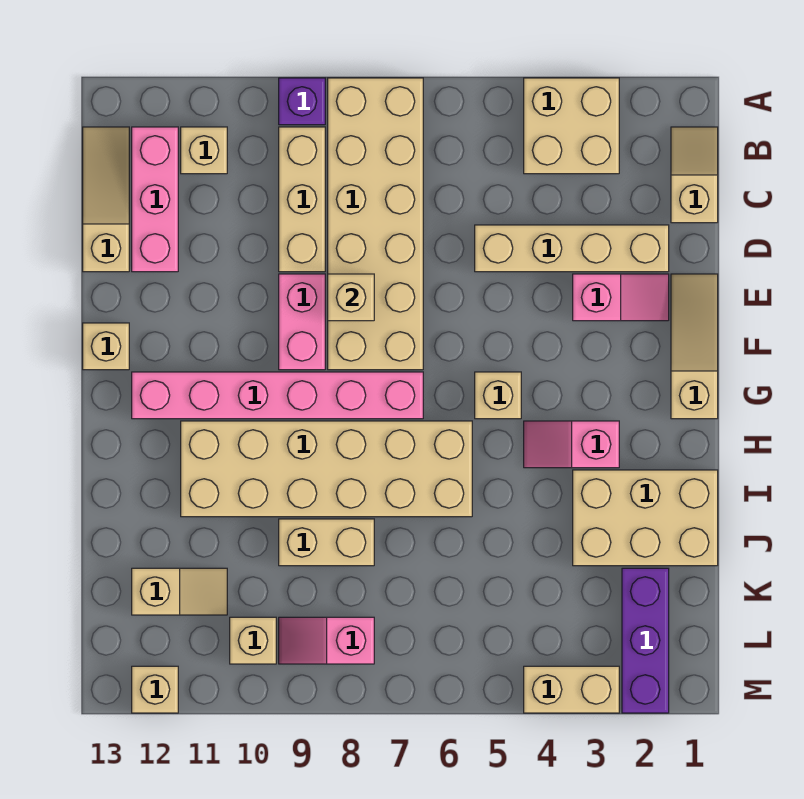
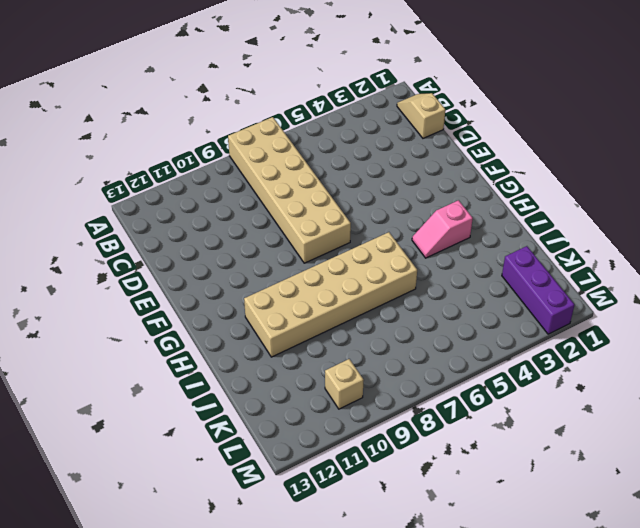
none -> tan brick A3:B4 level 1
none -> purple brick A9 level 1
none -> tan brick B9:D9 level 1

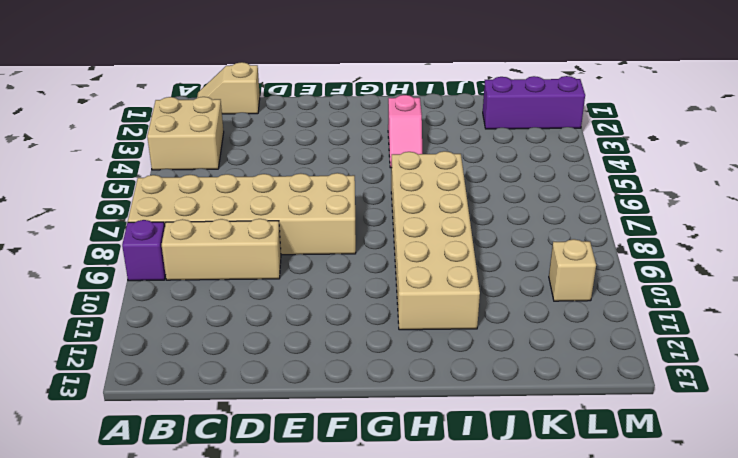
none -> tan brick B11 level 1
none -> pink brick B12:D12 level 1
none -> tan slope B13:D13 level 1 top D

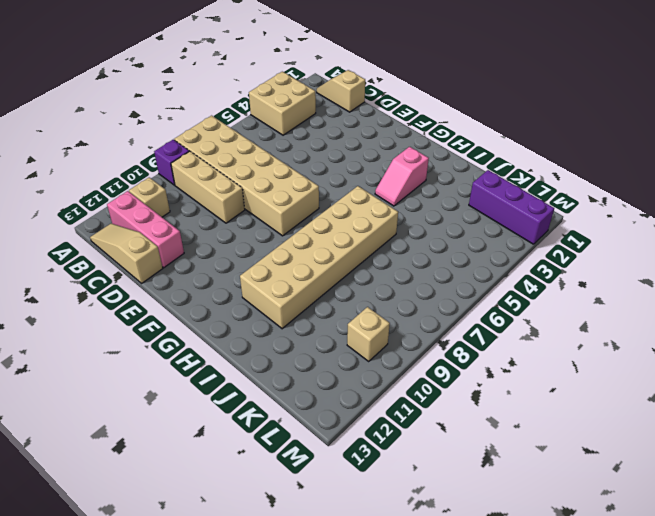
none -> tan brick D2:D5 level 1
none -> tan slope E1:G1 level 1 top G
none -> pink slope E2:E3 level 1 top 3

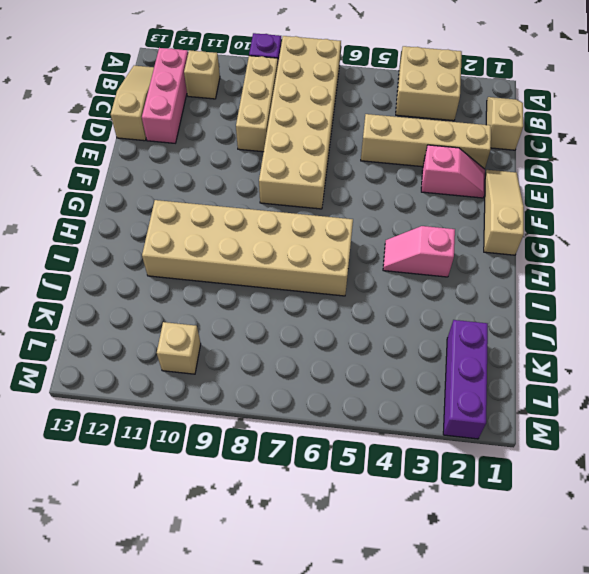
none -> pink brick E9:F9 level 1
none -> tan brick F13 level 1
none -> tan brick G5 level 1

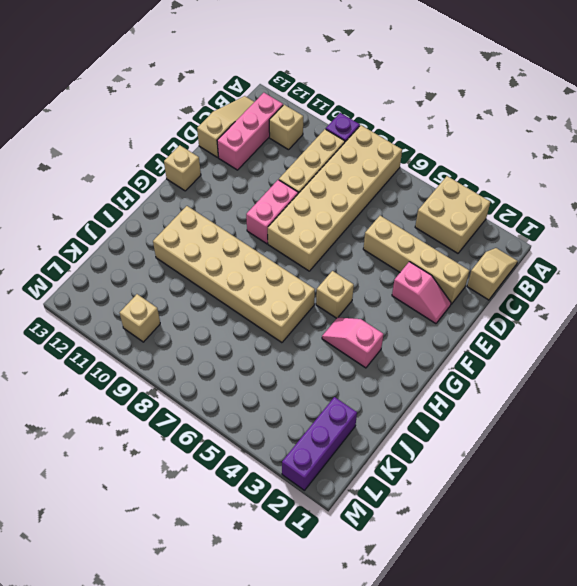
none -> tan slope E1:G1 level 1 top G
none -> pink brick G7:G12 level 1
none -> tan brick I1:J3 level 1

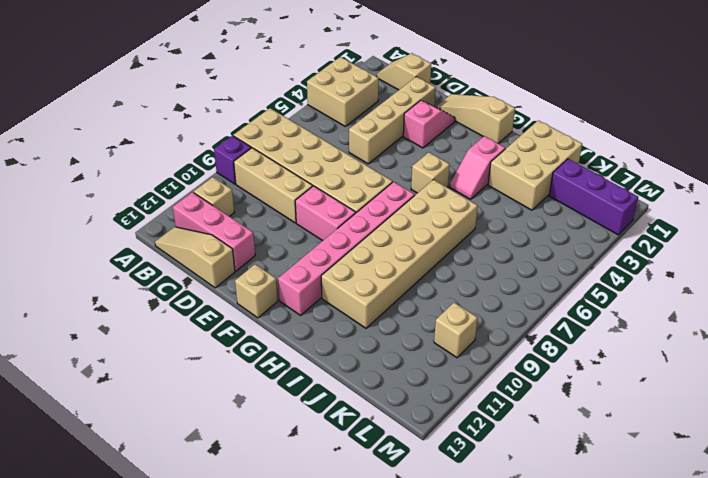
none -> tan brick J8:J9 level 1
none -> tan slope K11:K12 level 1 top 12
none -> pink slope L8:L9 level 1 top 8

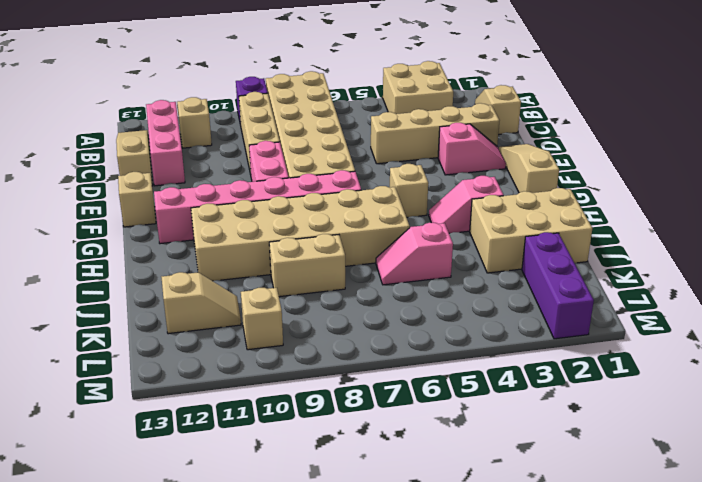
pink slope J5:J6 level 1 top 5 -> pink slope L8:L9 level 1 top 8
none -> tan brick M3:M4 level 1
none -> tan brick M12 level 1
none -> tan brick E8 level 2

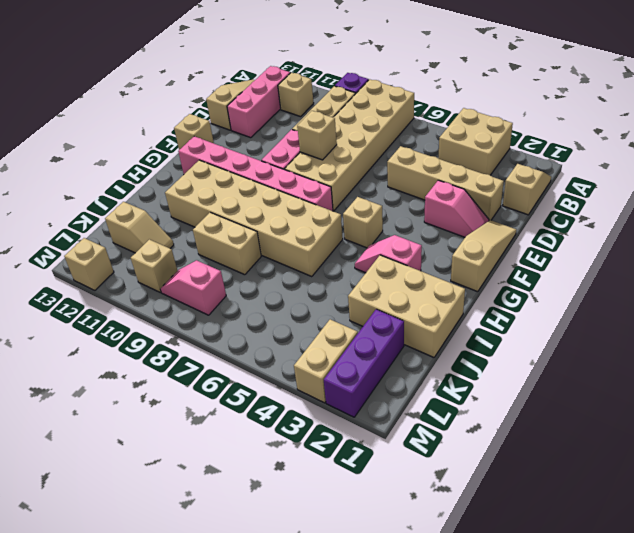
tan brick L3:M3 level 1 -> tan brick M3:M4 level 1

